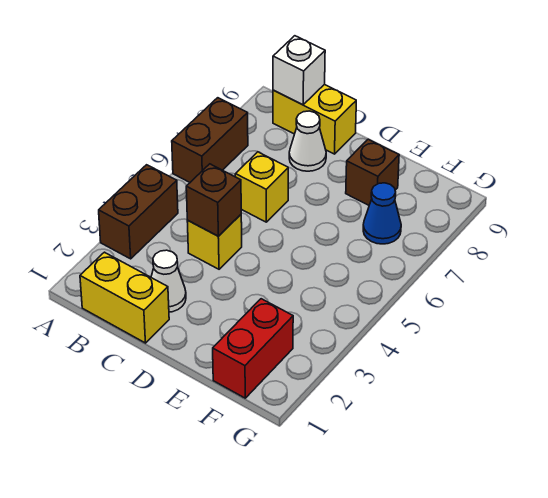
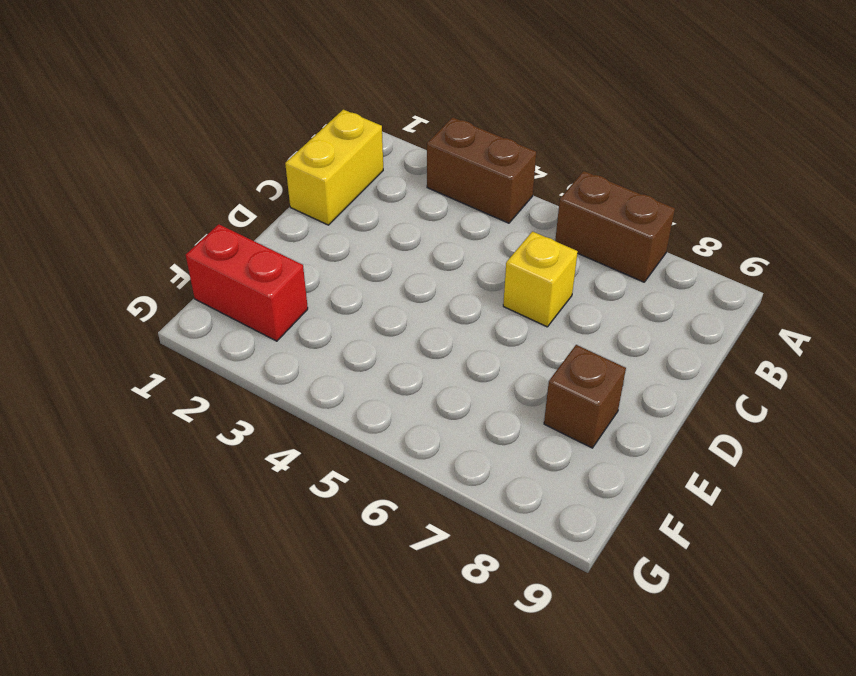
none -> yellow brick B9:C9 level 1
none -> white cone C2 level 1
none -> yellow brick C4 level 1

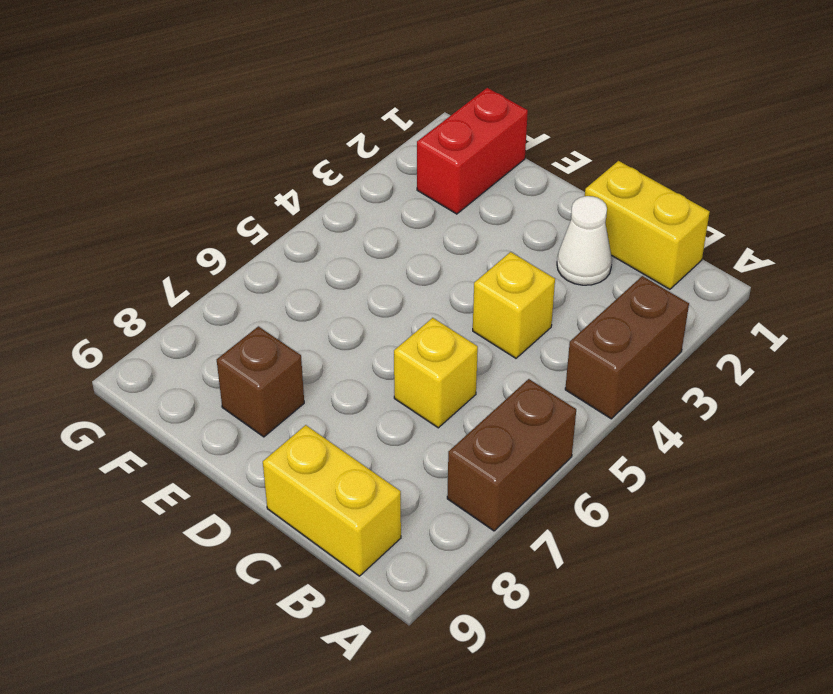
none -> white cone C8 level 1
none -> blue cone F7 level 1
none -> white brick B9 level 2

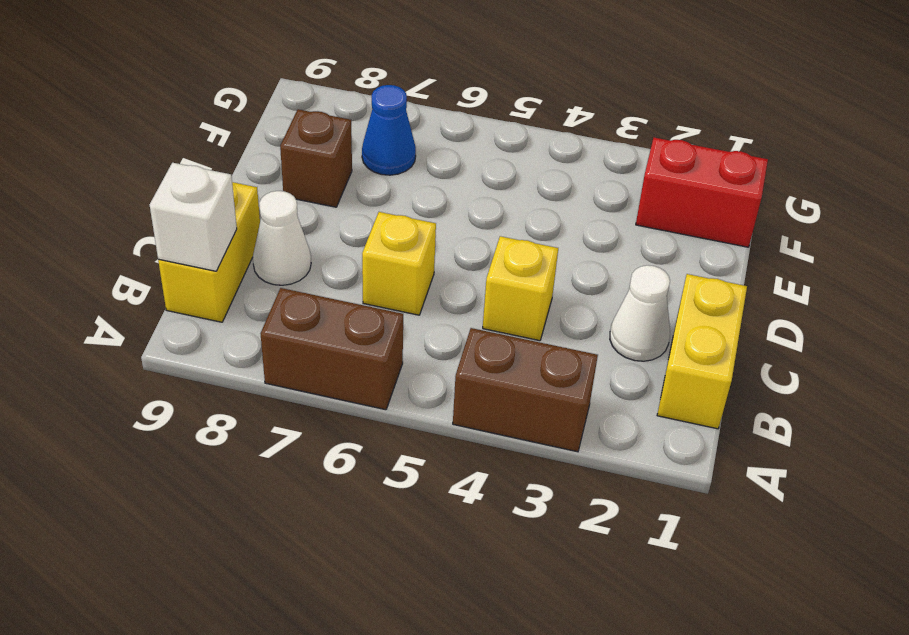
none -> brown brick C4 level 2

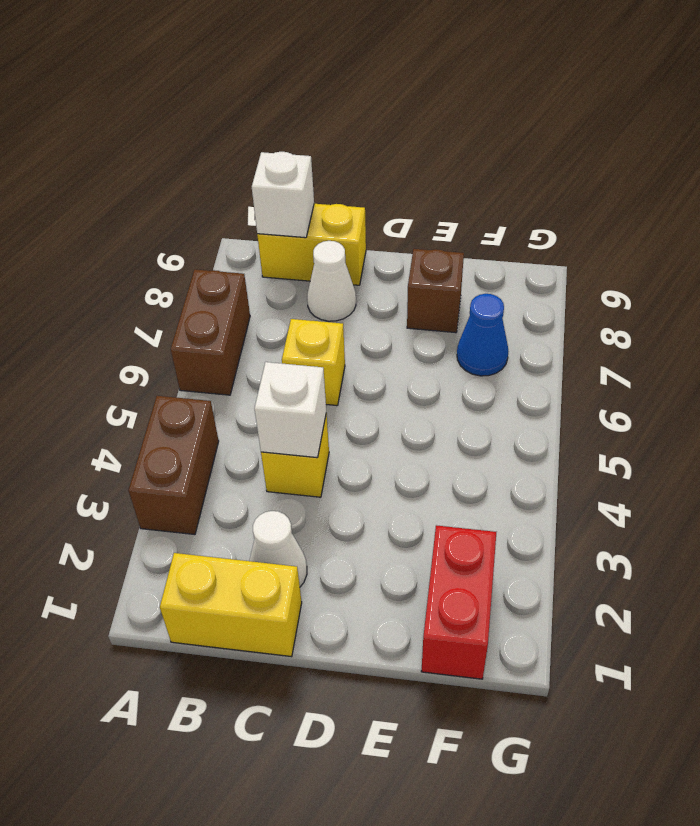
white brick C4 level 2 -> brown brick C4 level 2

